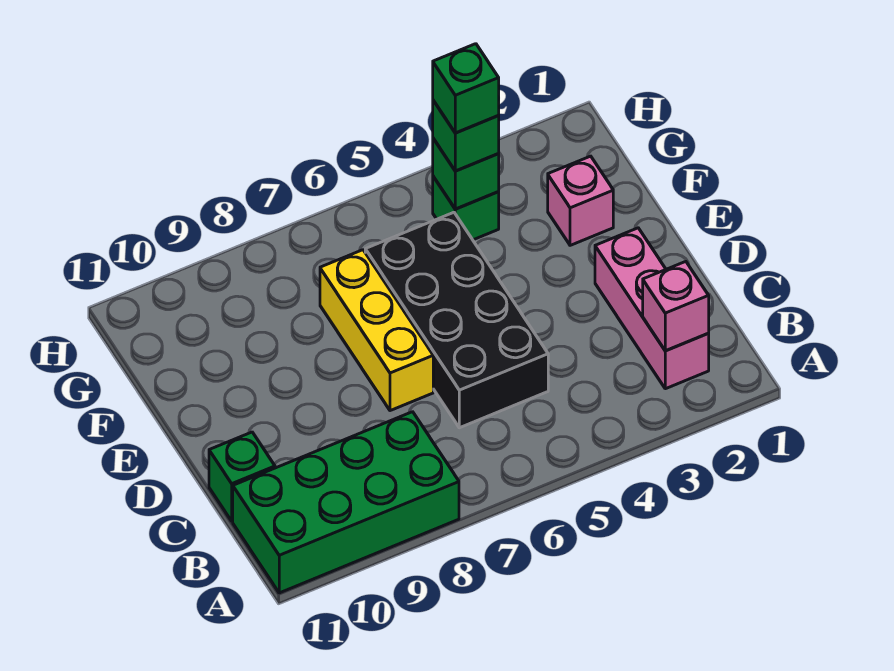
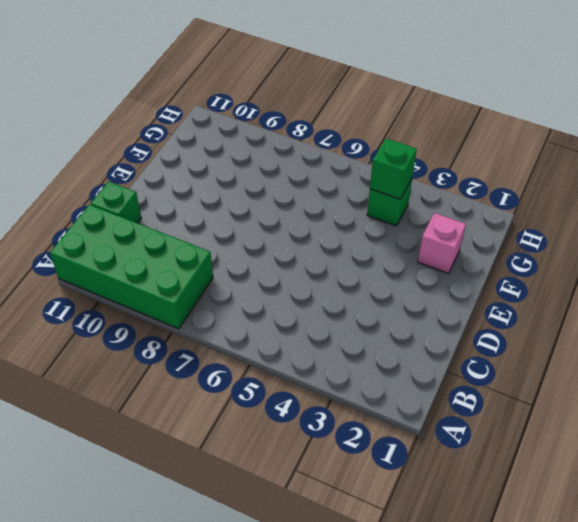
none -> pink brick B2:D2 level 1
none -> black brick C5:F6 level 1

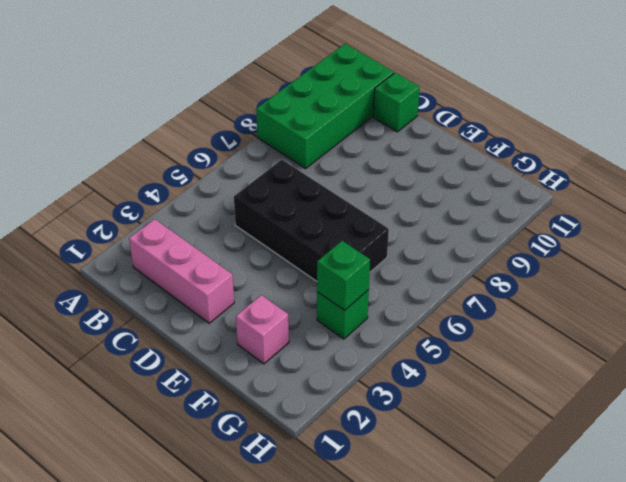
none -> yellow brick D7:F7 level 1
none -> pink brick B2 level 2

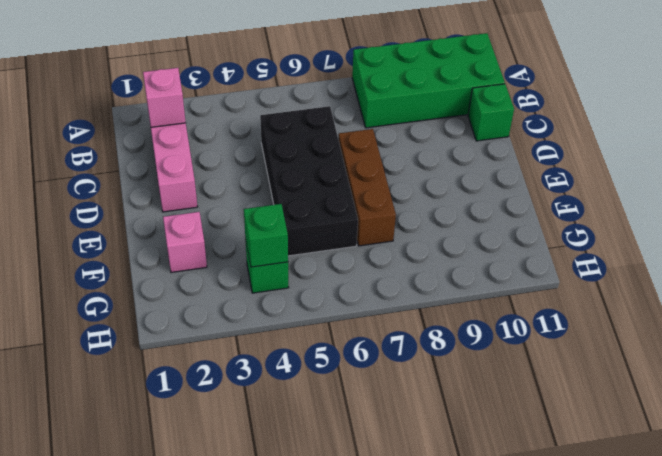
brown brick D7:F7 level 1 -> yellow brick D7:F7 level 1
none -> green brick G4 level 3
none -> green brick G4 level 4

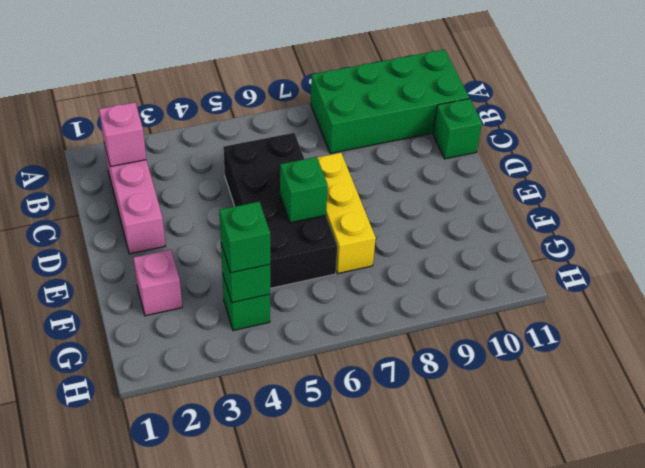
green brick E6 level 2 -> green brick G4 level 4

